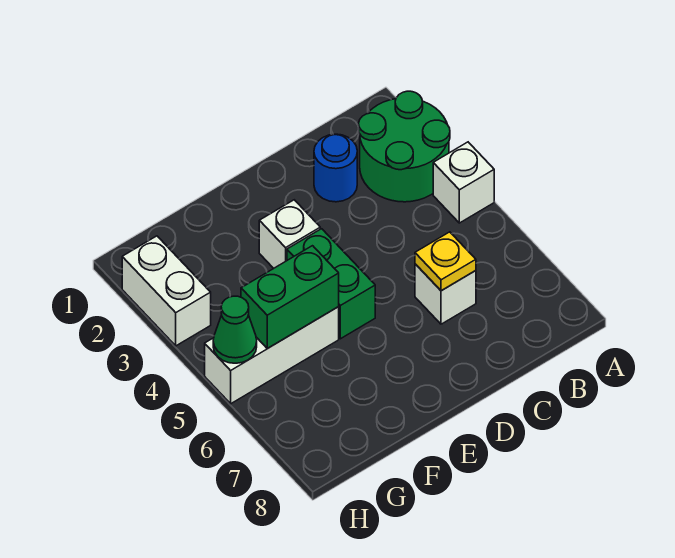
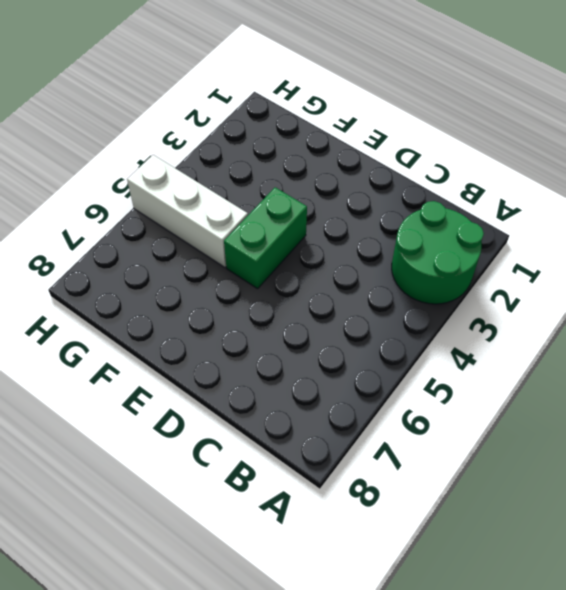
none -> white brick A4 level 1
none -> blue round brick C2 level 1

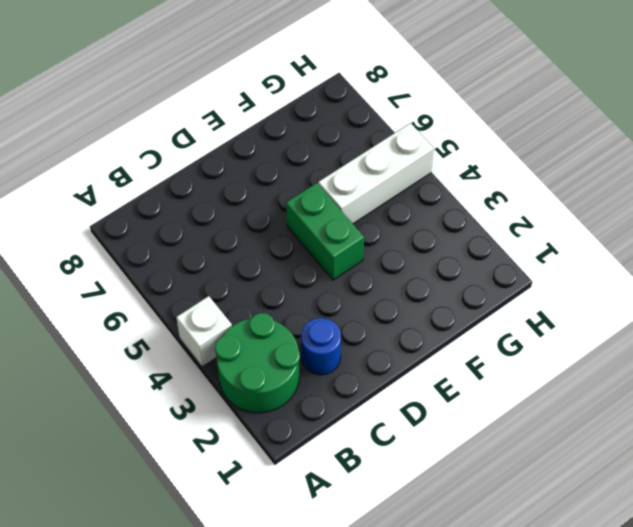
none -> white brick C6 level 1
none -> white brick E3 level 1

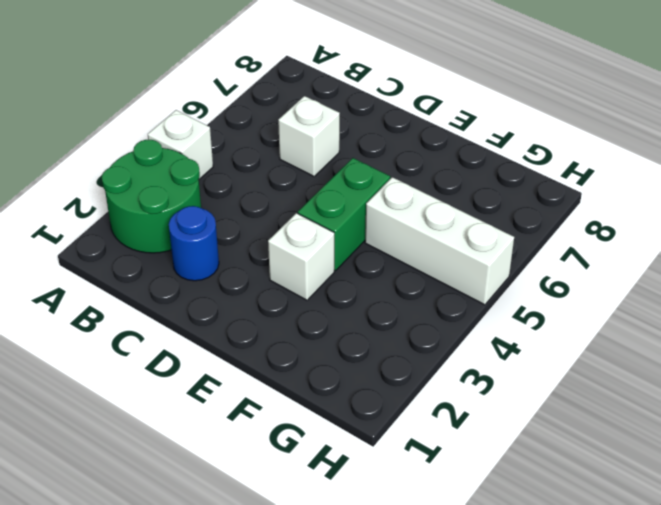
none -> white brick H2:H3 level 1
none -> yellow plate C6 level 2

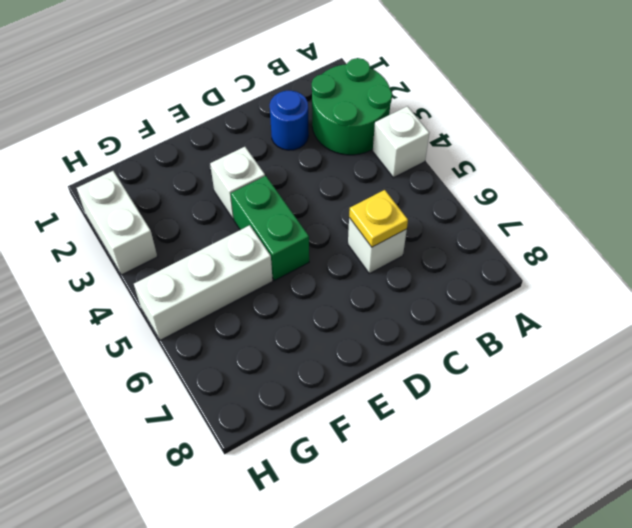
none -> green brick F5:G5 level 2
none -> green cone H5 level 2

